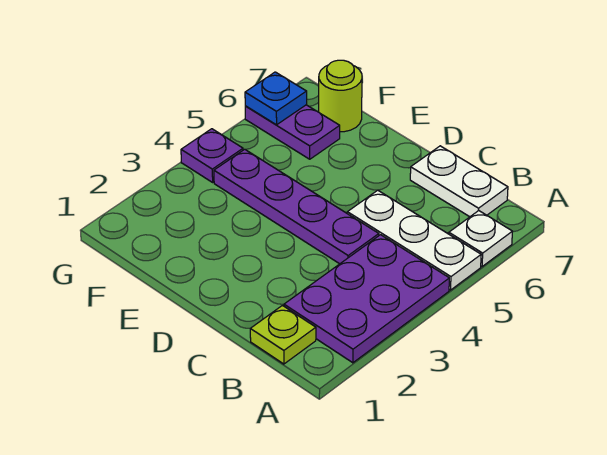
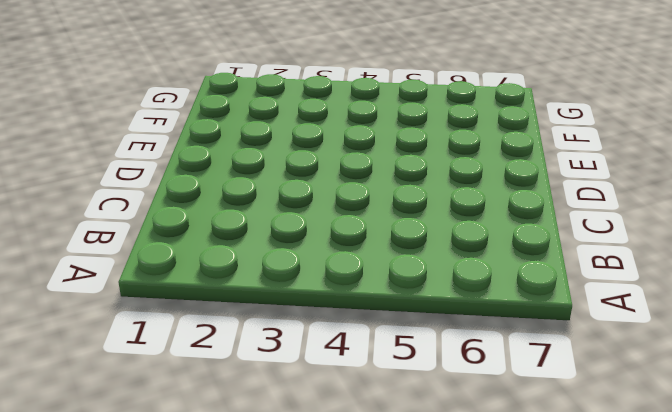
none -> purple plate A2:B4 level 1
none -> white plate A5:C5 level 1

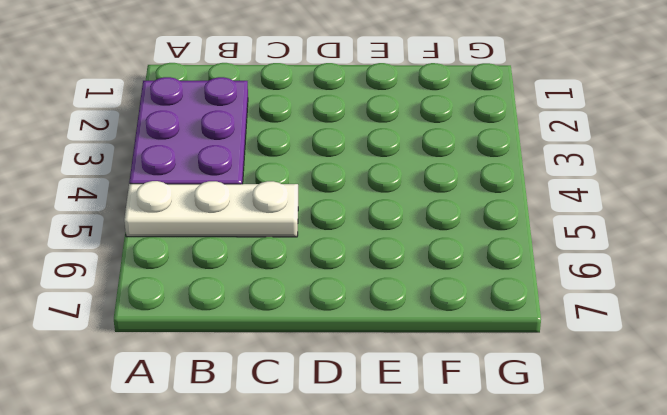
none -> white plate A6 level 1
none -> lime plate B1 level 1

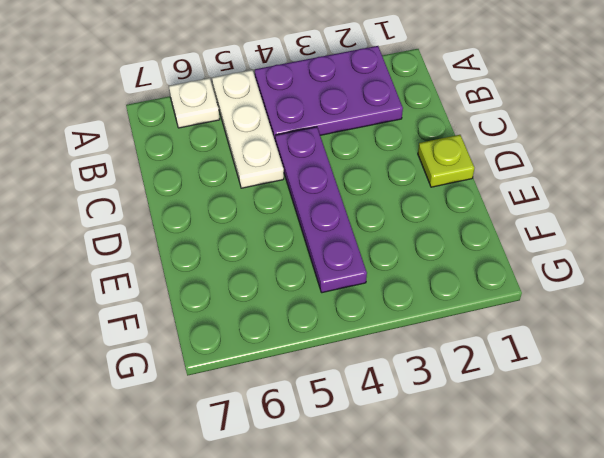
lime plate D1 level 1 -> lime plate B1 level 1
none -> white plate B7:C7 level 1
none -> purple plate F6:G6 level 1

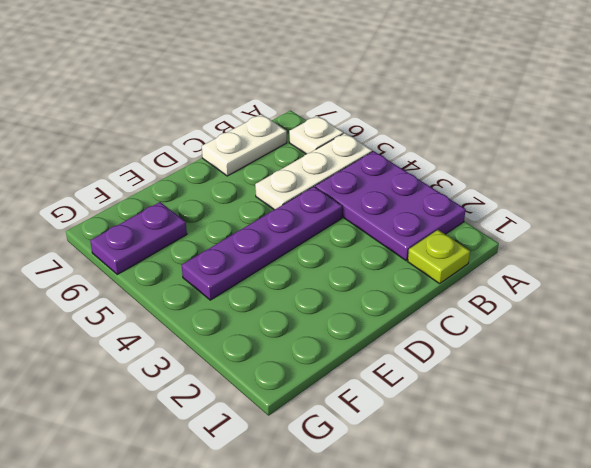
none -> lime round brick F7 level 1
none -> purple plate G4 level 1

